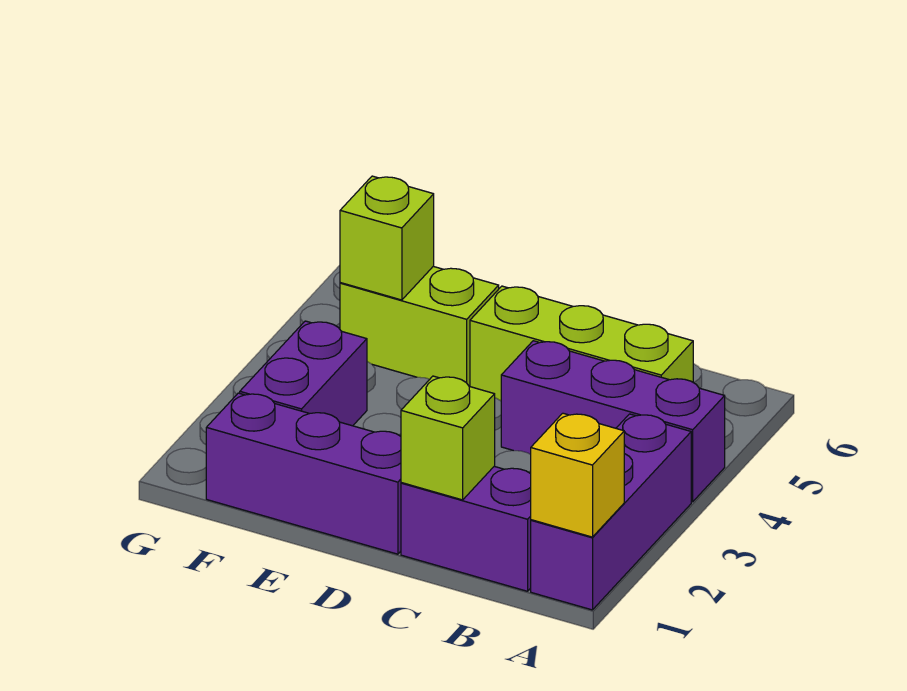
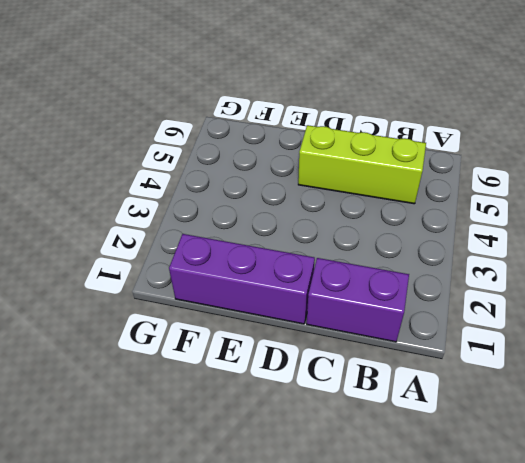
none -> purple brick A1:A3 level 1
none -> purple brick A4:C4 level 1

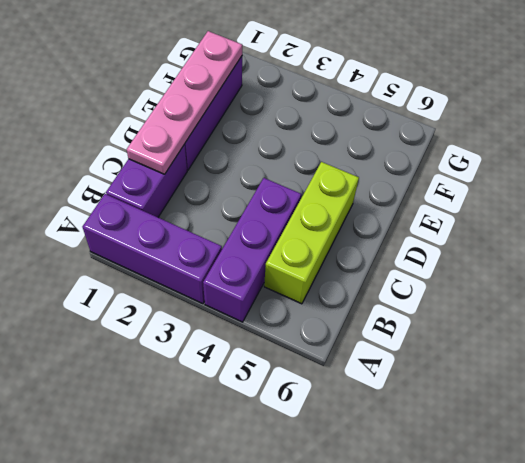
pink plate C1:F1 level 2 -> lime brick C1 level 2
none -> lime brick E5:F5 level 1
none -> purple brick F2:F3 level 1

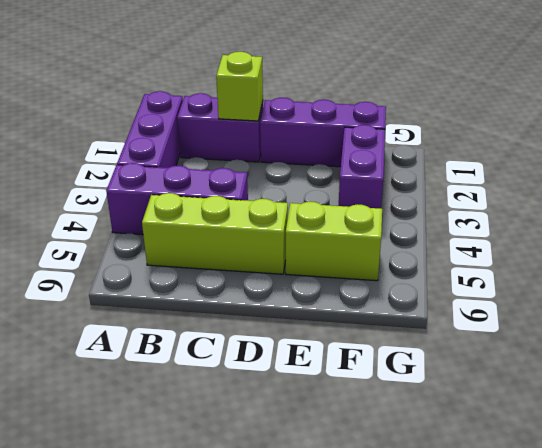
none -> yellow brick A1 level 2
none -> lime brick F5 level 2

